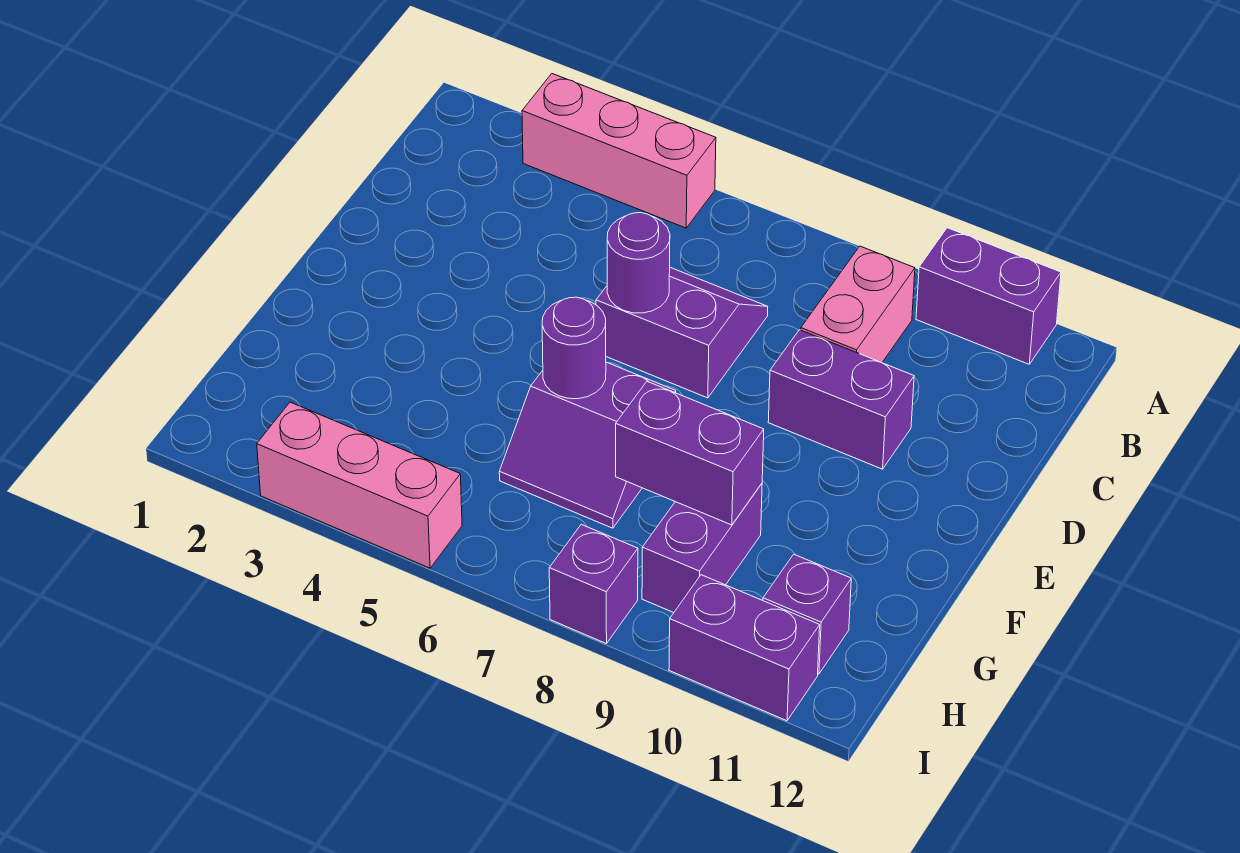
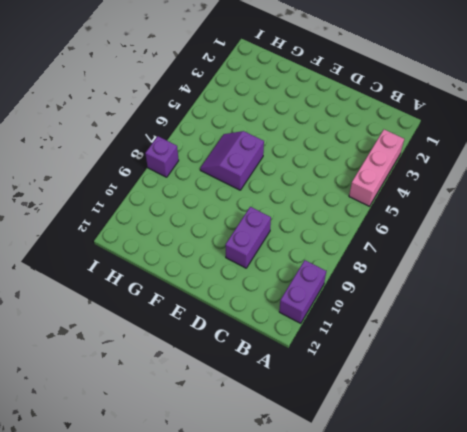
none -> pink brick B9:C9 level 1
none -> purple slope C6:D7 level 1 top D
none -> purple brick G9:H9 level 1

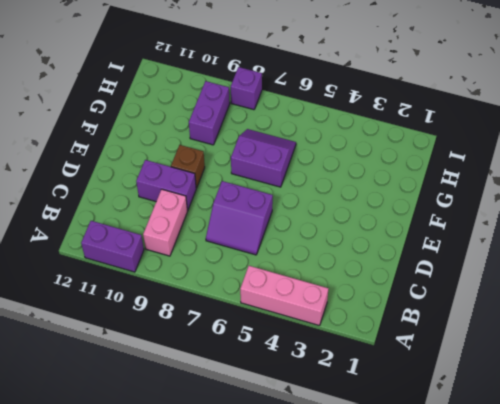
brown brick E9 level 1 -> none
none -> purple brick H11 level 1
none -> pink brick I3:I5 level 1
none -> purple brick I10:I11 level 1

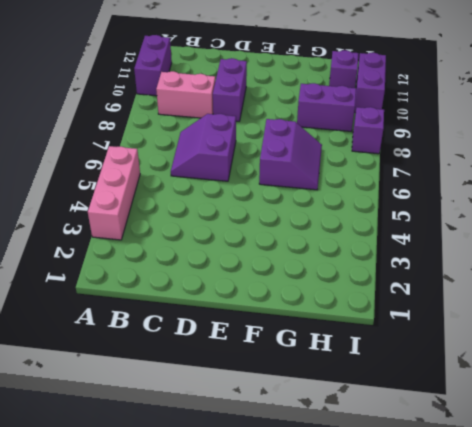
none -> pink brick I3:I5 level 1
none -> purple round brick D6 level 2
none -> purple round brick F6 level 2

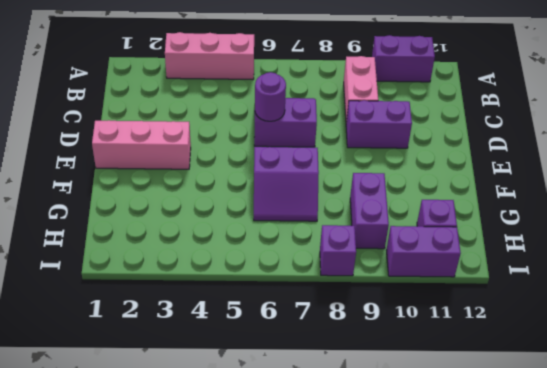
pink brick E1:E3 level 1 -> pink brick I3:I5 level 1
none -> purple round brick F6 level 2
none -> purple brick G8:G9 level 2

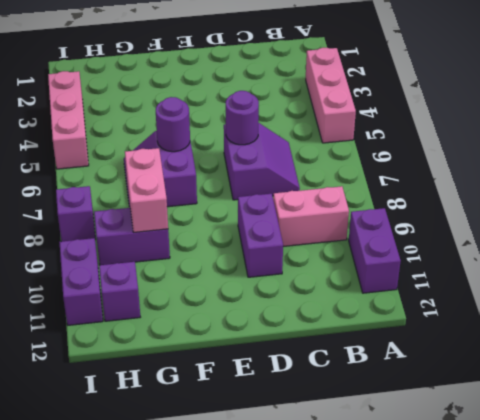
pink brick G8:G9 level 2 -> purple brick G8:G9 level 2

